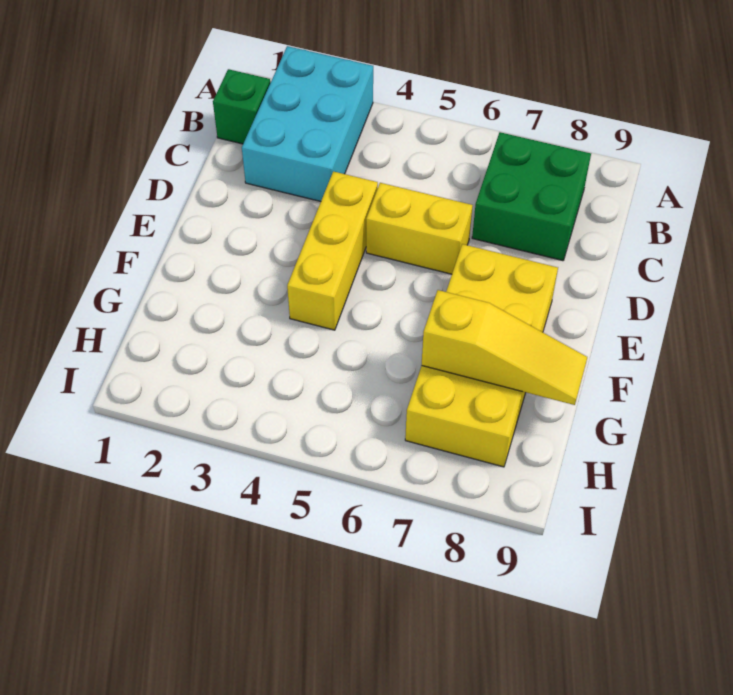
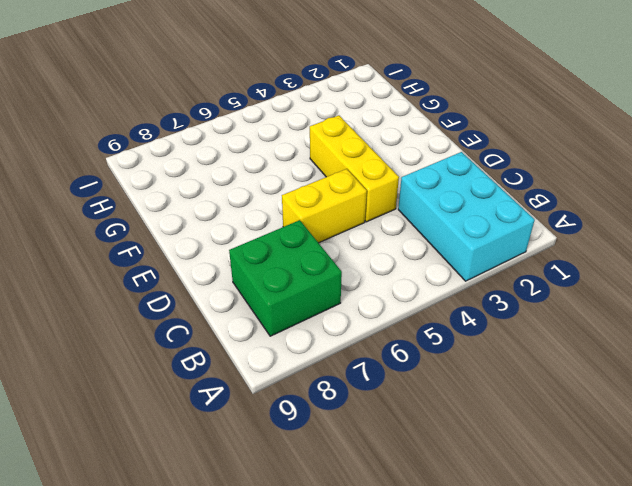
none -> green brick B1 level 1
none -> yellow brick E7:H8 level 1

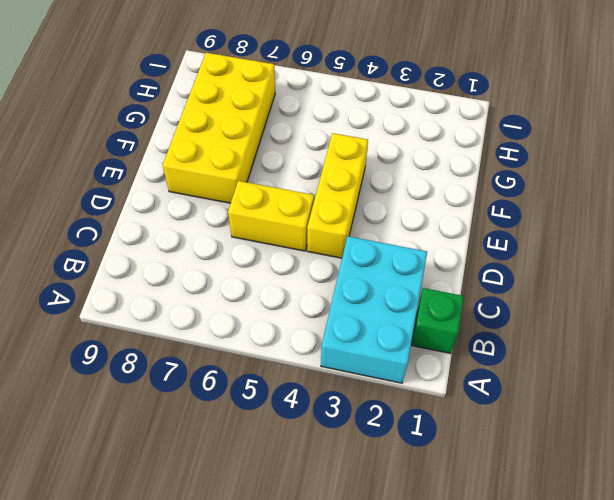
none -> green brick B7:C8 level 1
none -> yellow slope G7:G9 level 2 top 7

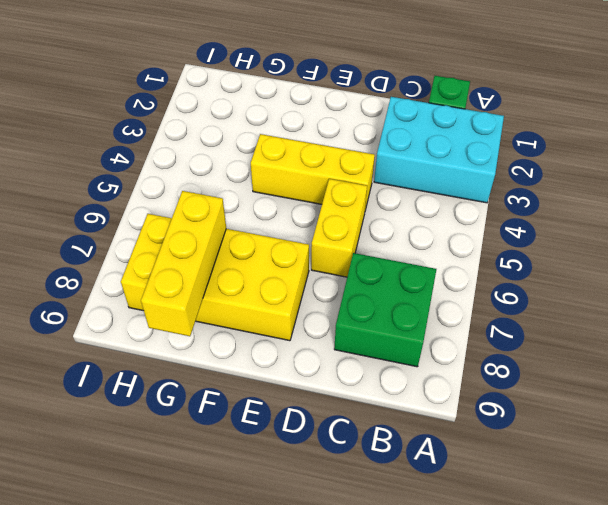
yellow brick G7:G9 level 2 -> yellow slope G7:G9 level 2 top 7

